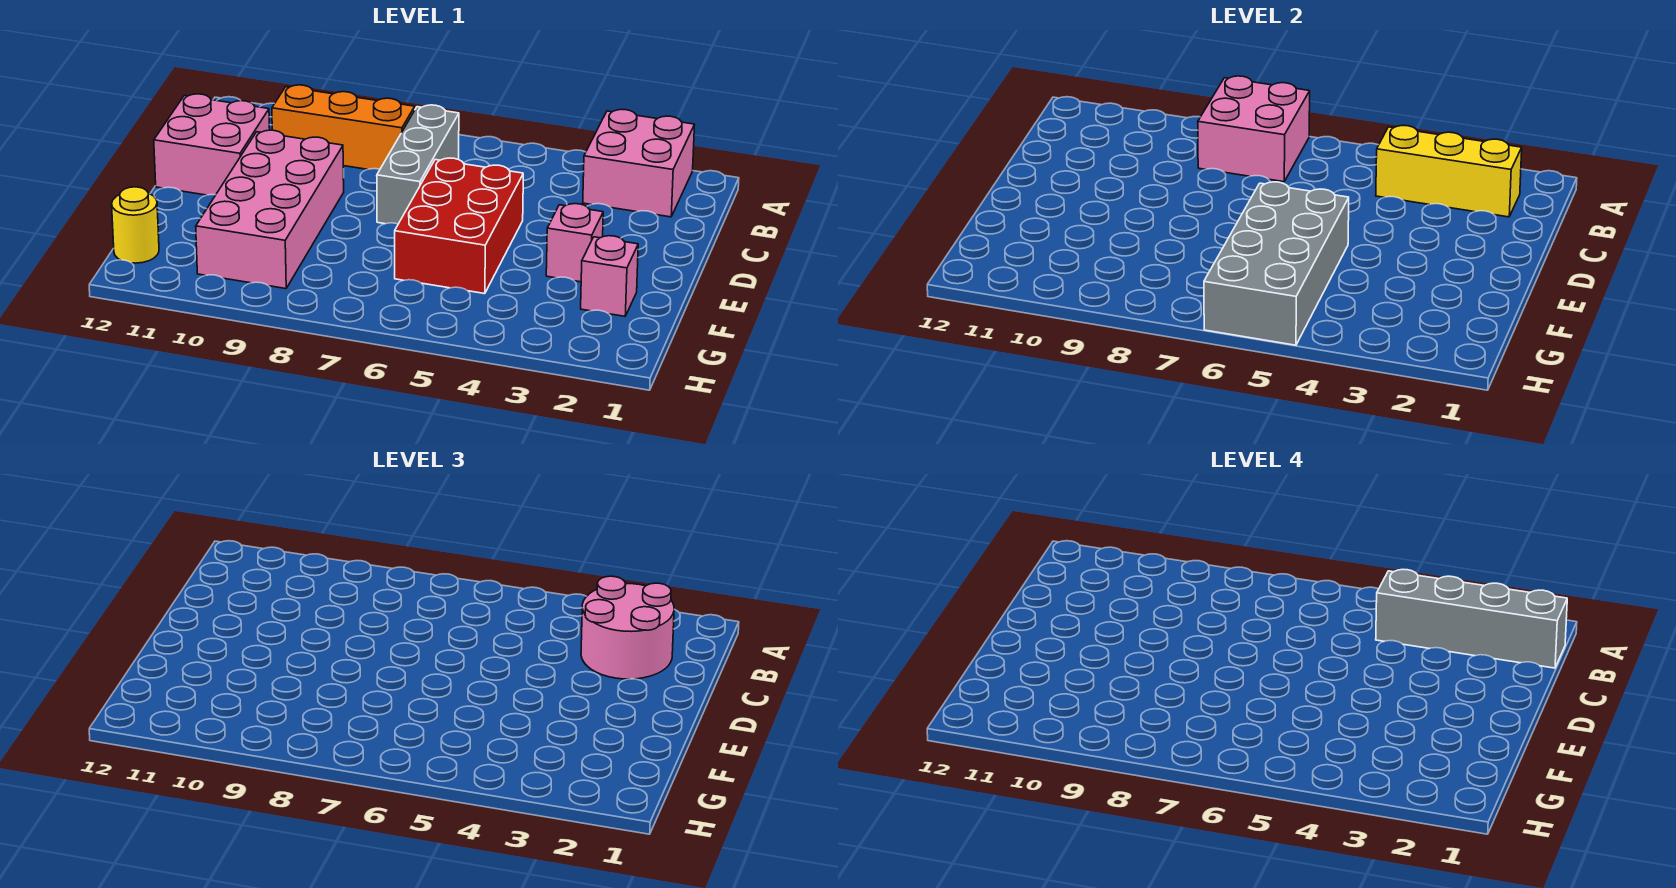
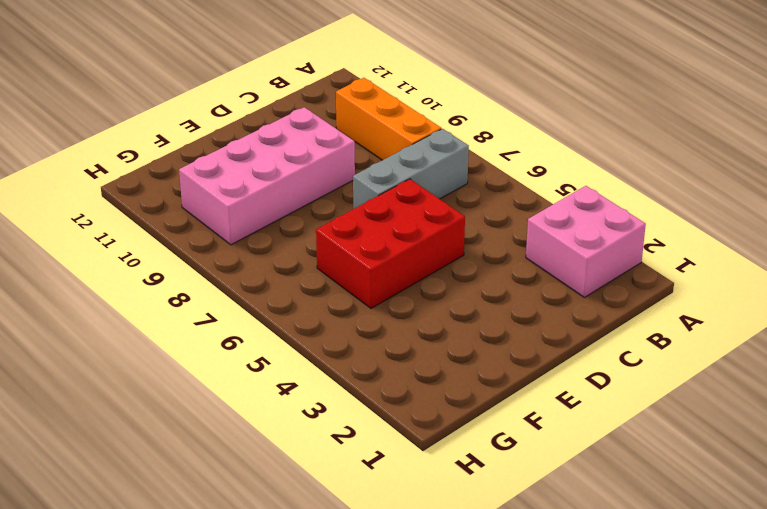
none -> pink brick C11:D12 level 1
none -> pink brick E3 level 1
none -> pink brick F2 level 1

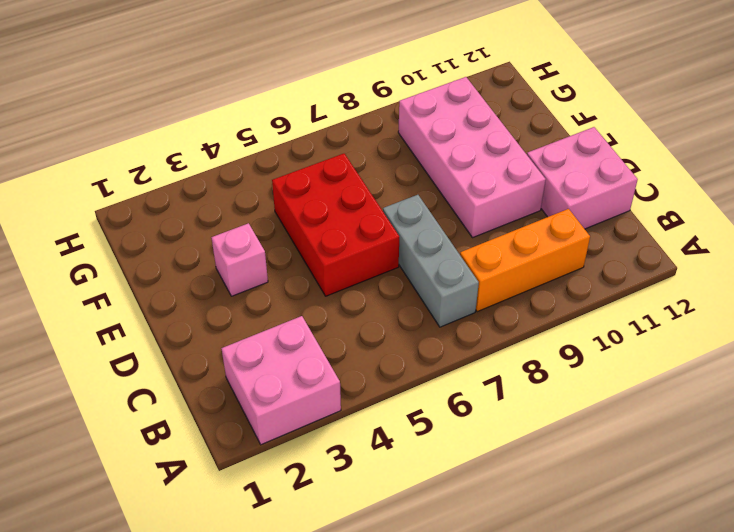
none -> pink brick F2 level 1
none -> yellow round brick G12 level 1
none -> pink brick A7:B8 level 2

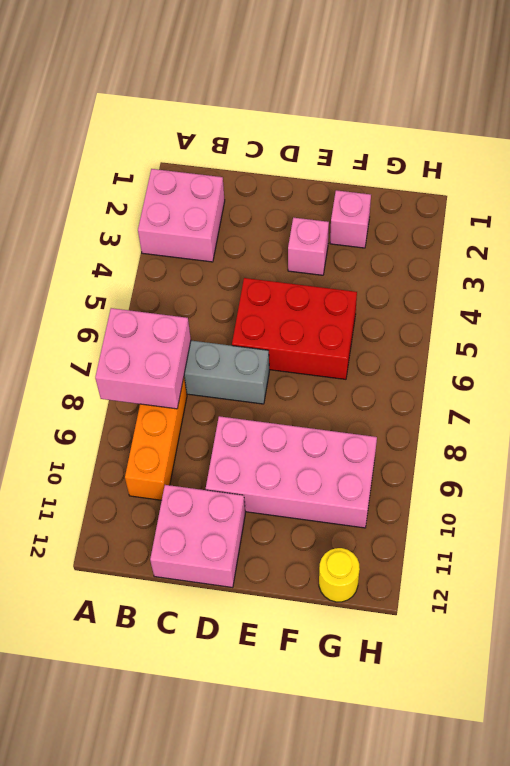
none -> yellow brick B2:B4 level 2
none -> grey brick E5:H6 level 2
none -> pink round brick B2:C3 level 3

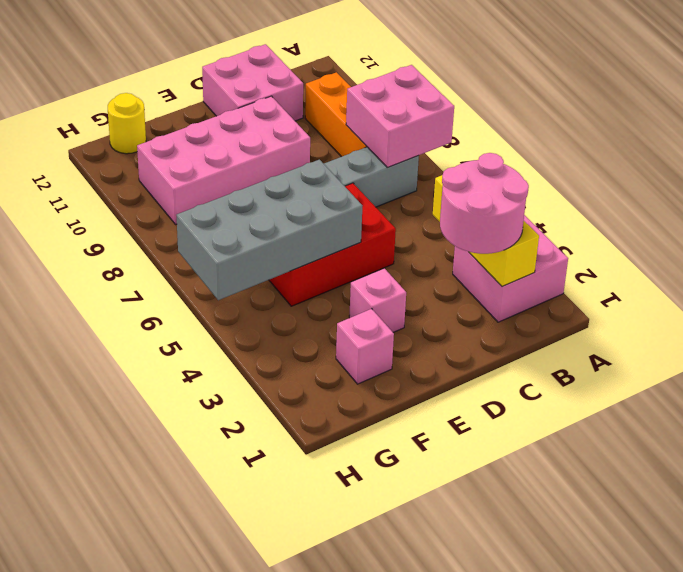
none -> grey brick B1:B4 level 4

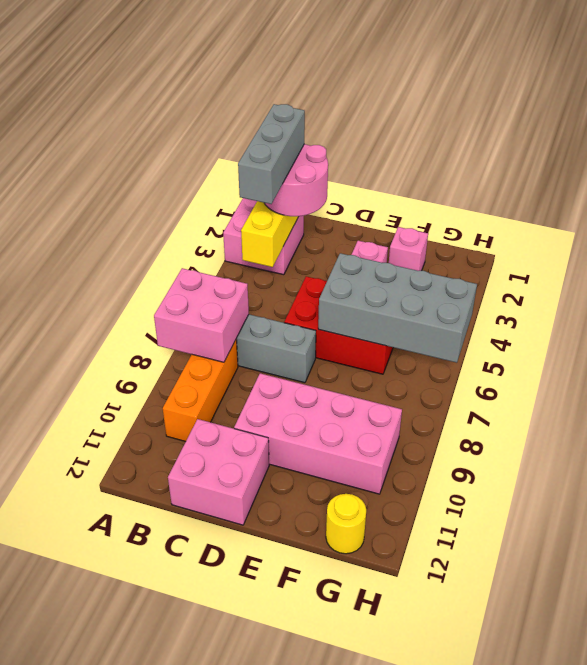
grey brick B2:B4 level 4 -> grey brick B1:B4 level 4

